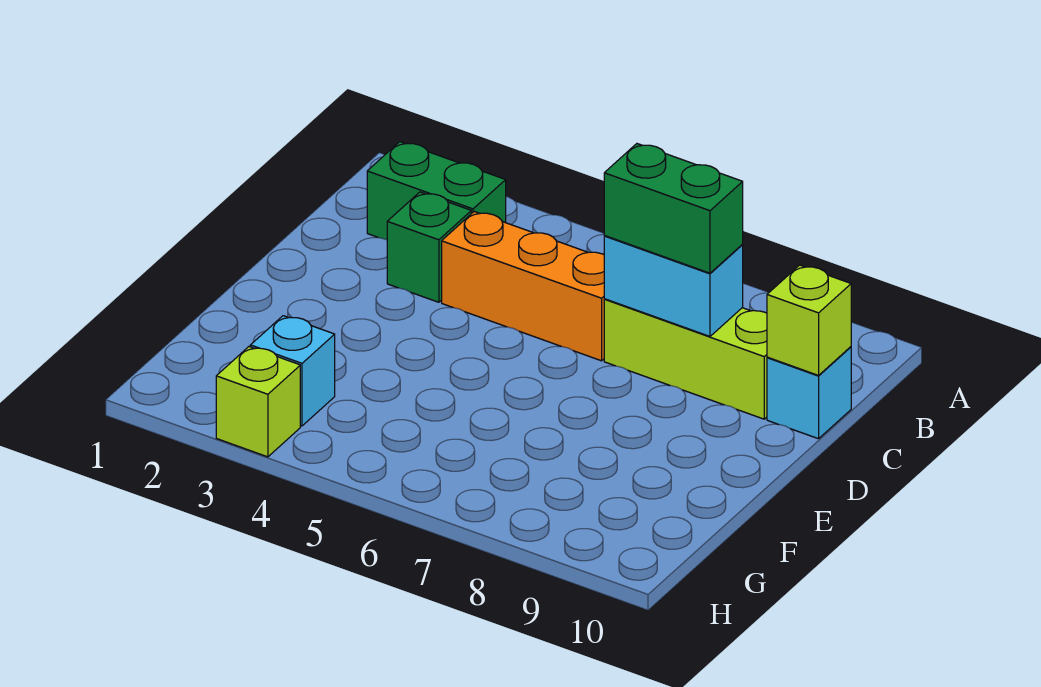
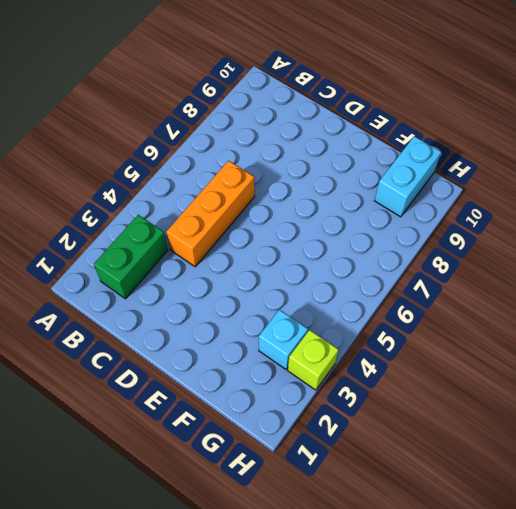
cyan brick G9:G10 level 1 -> cyan brick C7:C8 level 2
none -> green brick C3 level 1
none -> lime brick C7:C9 level 1

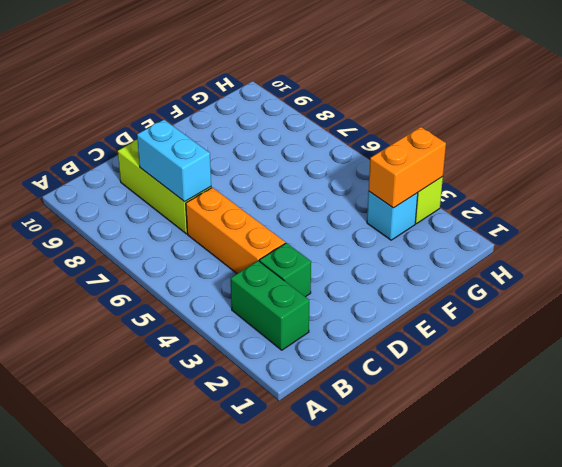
orange brick G3:H3 level 2 -> none
none -> cyan brick C10 level 1
none -> lime brick C10 level 2

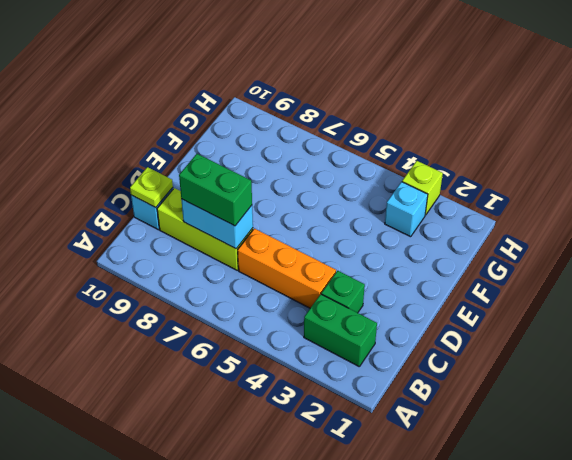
lime plate C10 level 2 -> lime brick C10 level 2

